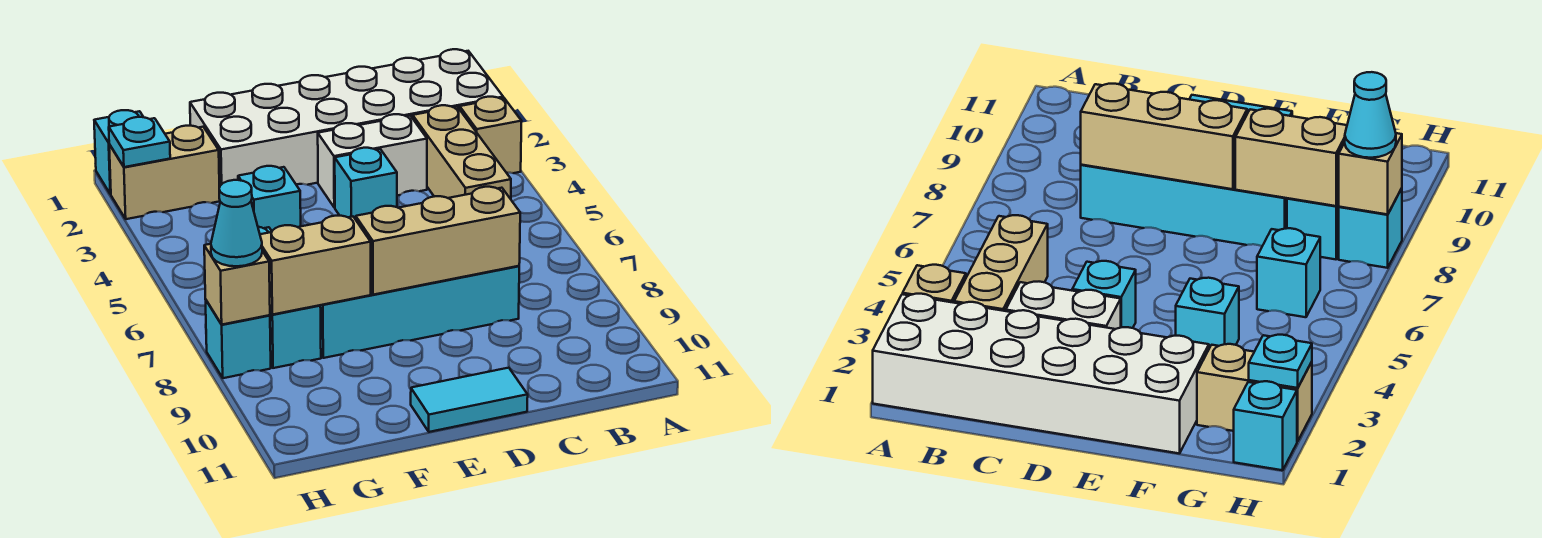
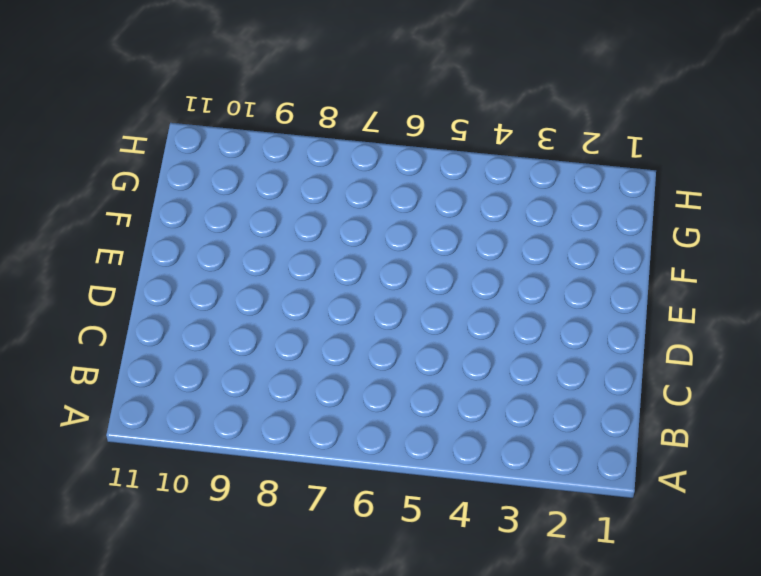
none -> white brick A1:F2 level 1
none -> tan brick A3 level 1
none -> tan brick B3:B5 level 1

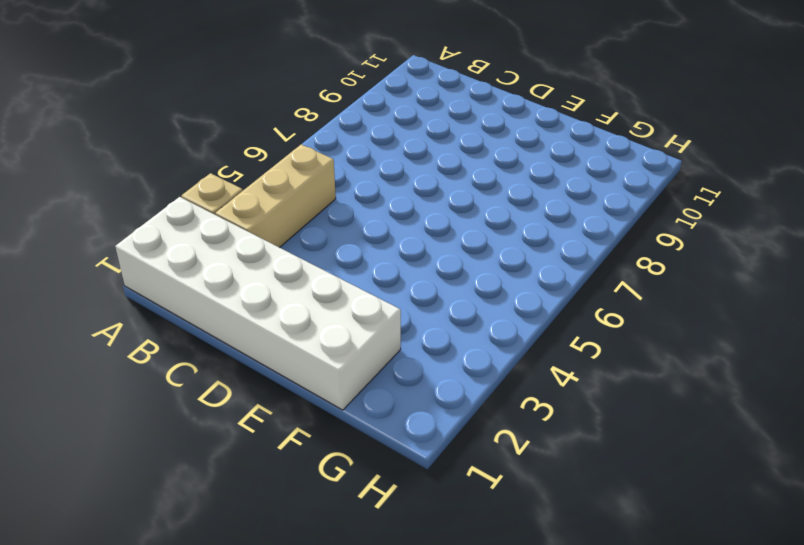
none -> white brick C3:D3 level 1
none -> cyan brick C8:F8 level 1
none -> cyan brick D4 level 1

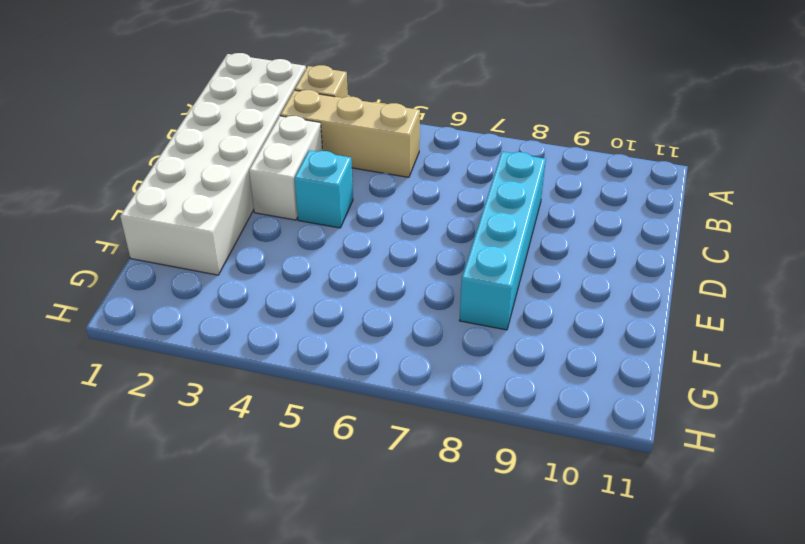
none -> cyan tile D11:E11 level 1
none -> cyan brick F4 level 1
none -> tan brick G2:H2 level 1

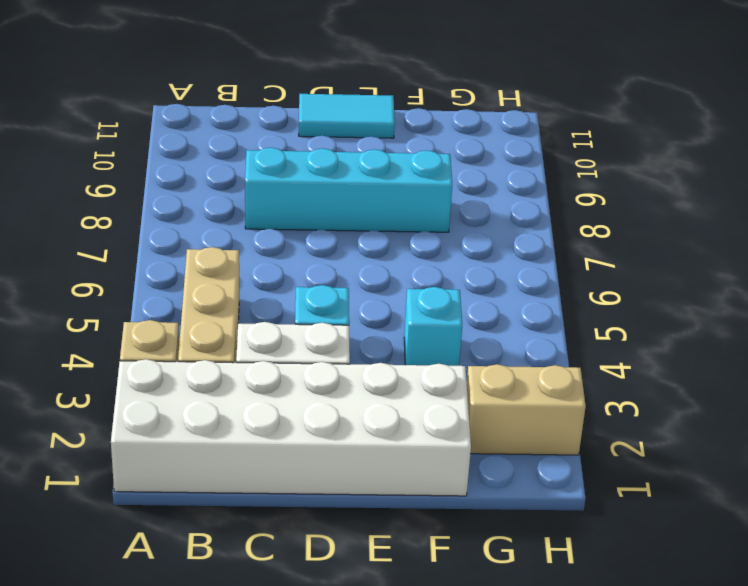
none -> cyan brick G6 level 1
none -> cyan brick G8 level 1
none -> cyan brick H1 level 1

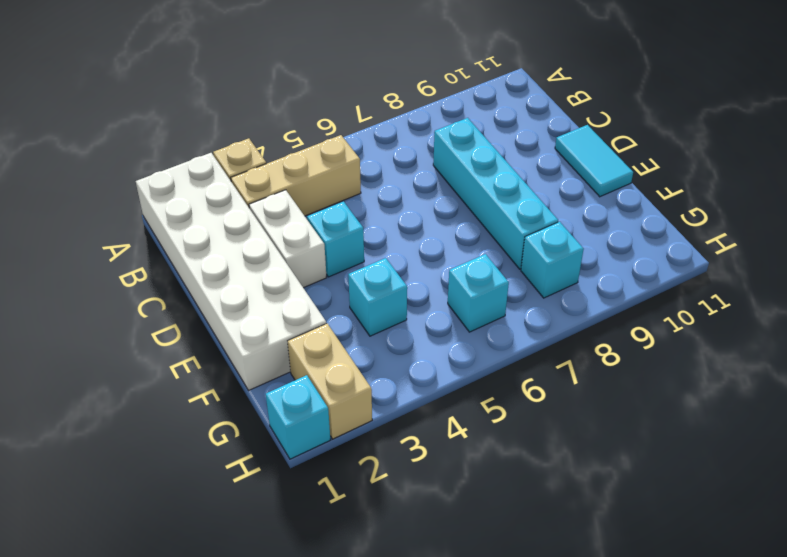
none -> cyan brick H8 level 1
none -> tan brick C8:E8 level 2
none -> tan brick F8:G8 level 2

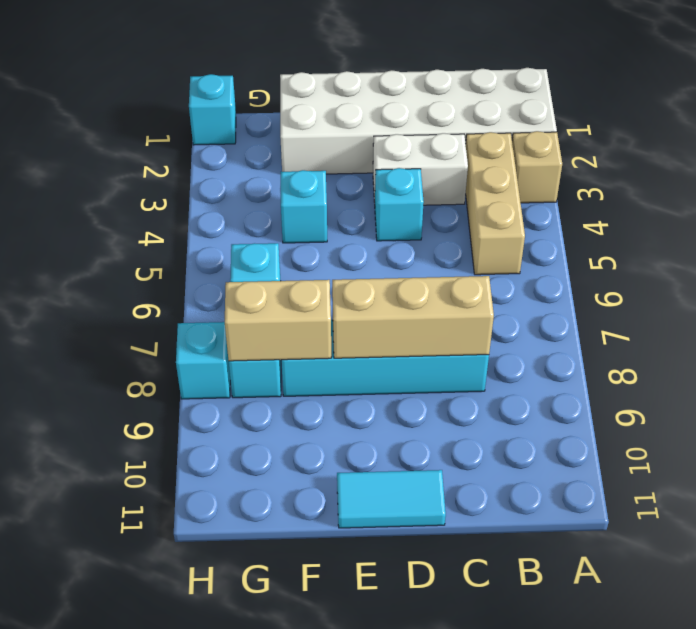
none -> tan brick G2:H2 level 1
none -> cyan plate H2 level 2
none -> tan brick H8 level 2

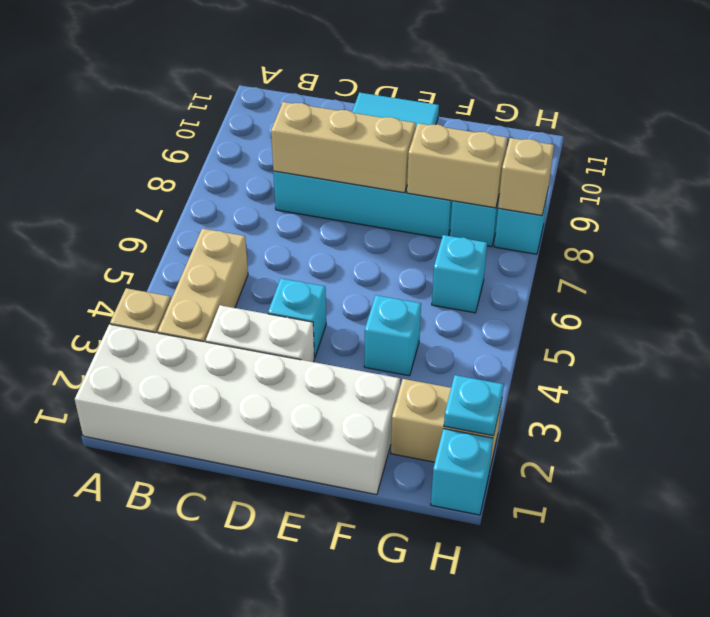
none -> cyan cone H8 level 3

